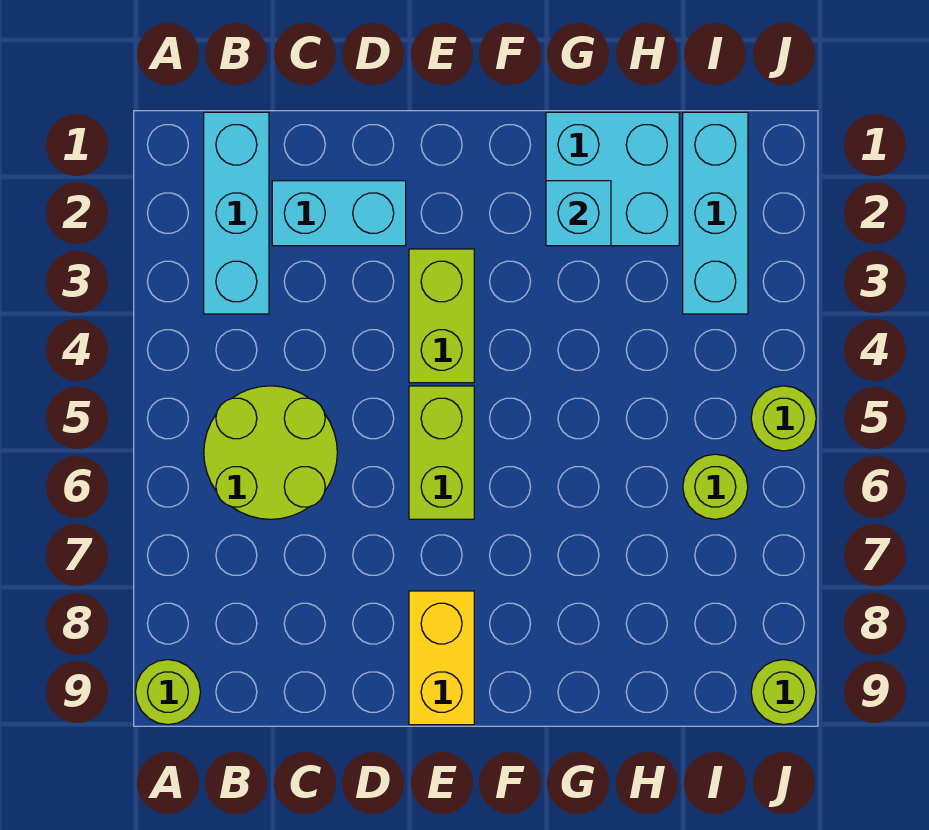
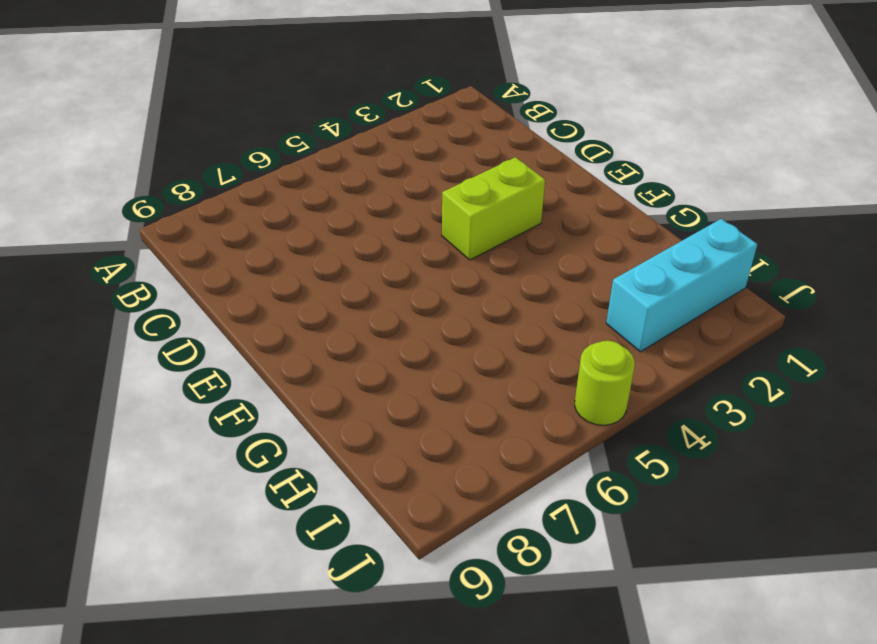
none -> lime round brick A9 level 1
none -> cyan brick B1:B3 level 1
none -> lime round brick B5:C6 level 1

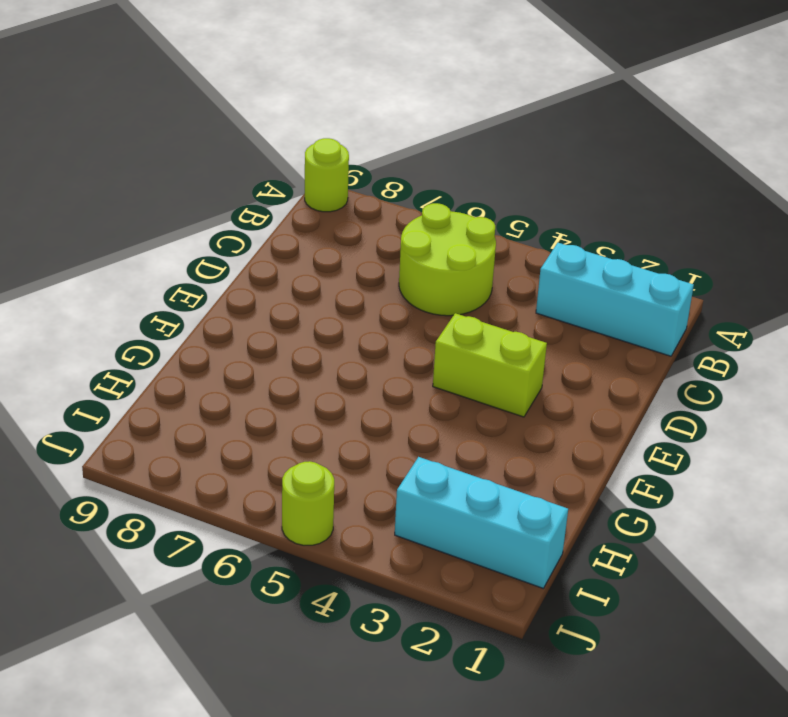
none -> cyan brick C2:D2 level 1
none -> lime brick E5:E6 level 1
none -> yellow brick E8:E9 level 1

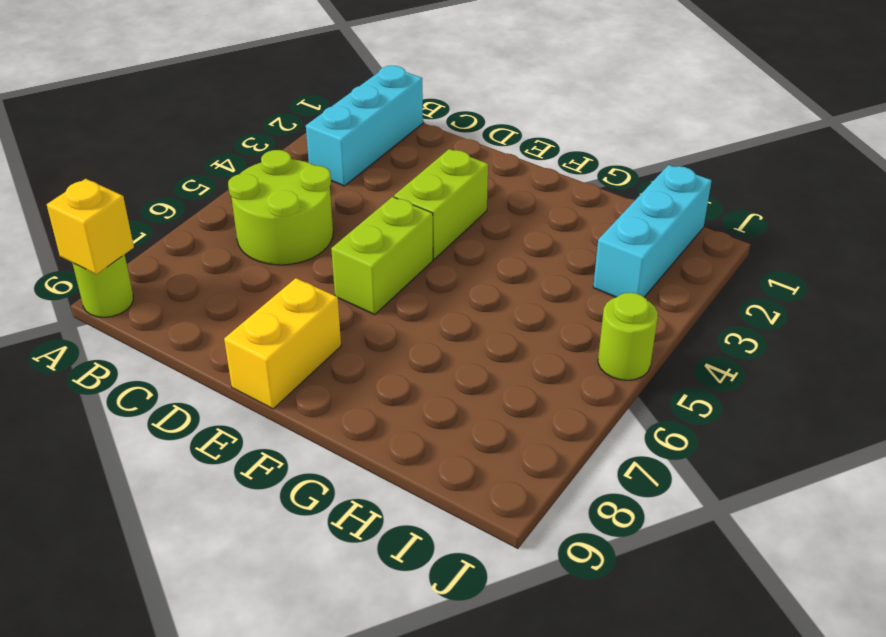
yellow brick A9 level 2 -> none
none -> cyan brick C2:D2 level 1
none -> cyan brick G1:H2 level 1
none -> lime round brick I6 level 1

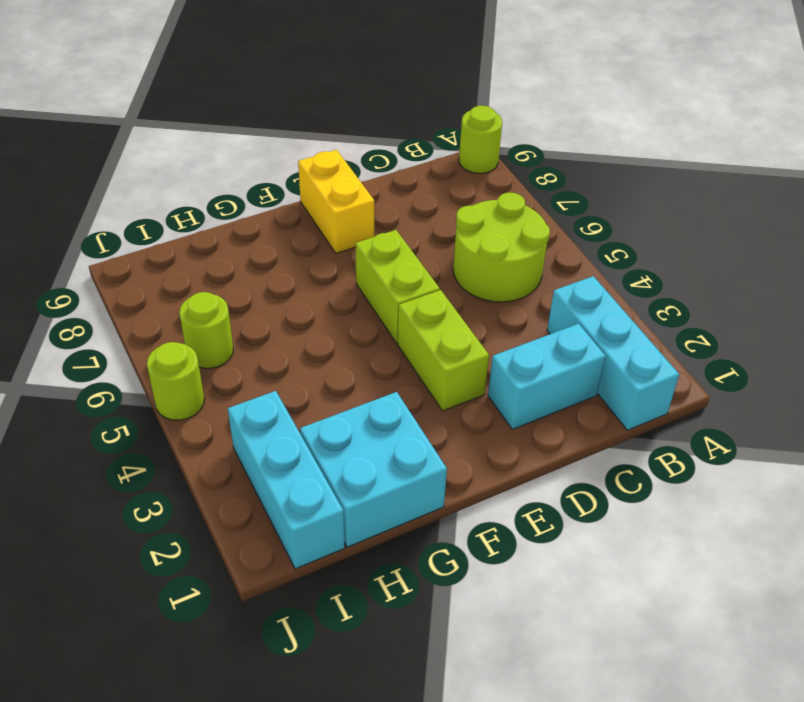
none -> lime round brick J9 level 1
none -> cyan brick G2 level 2

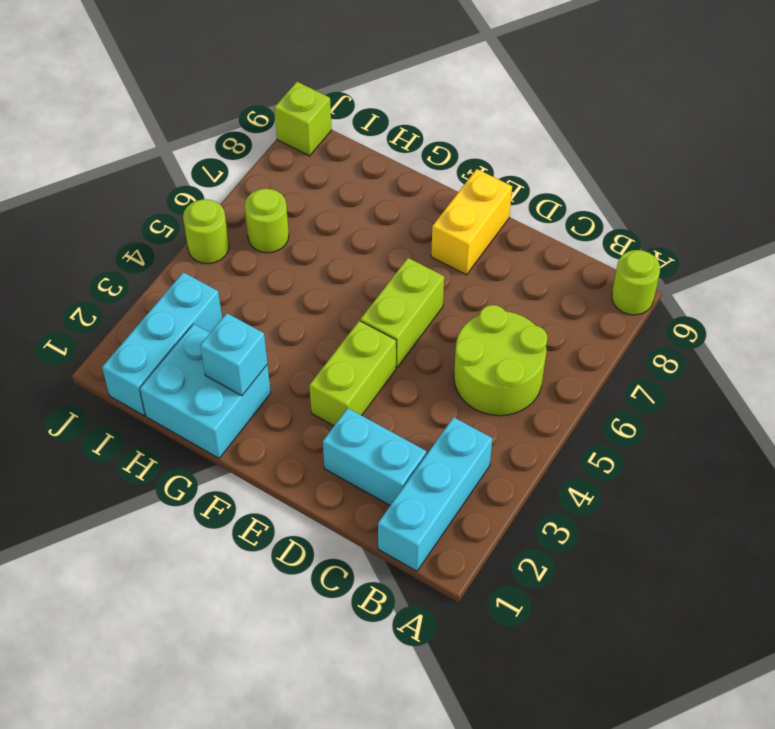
lime brick J9 level 1 -> lime round brick J9 level 1

